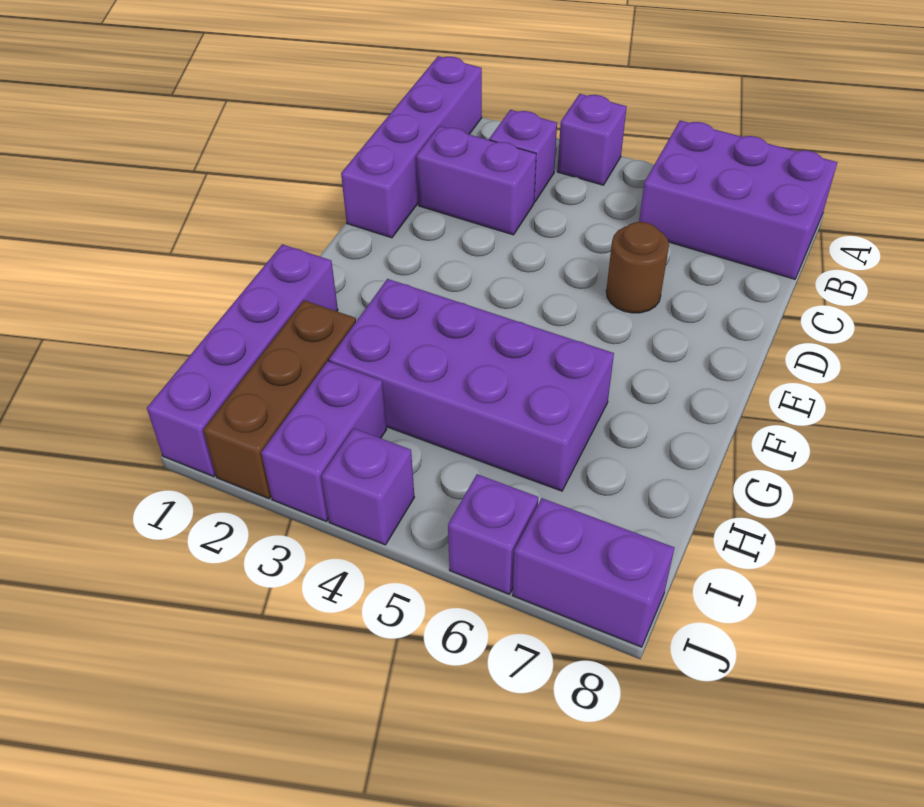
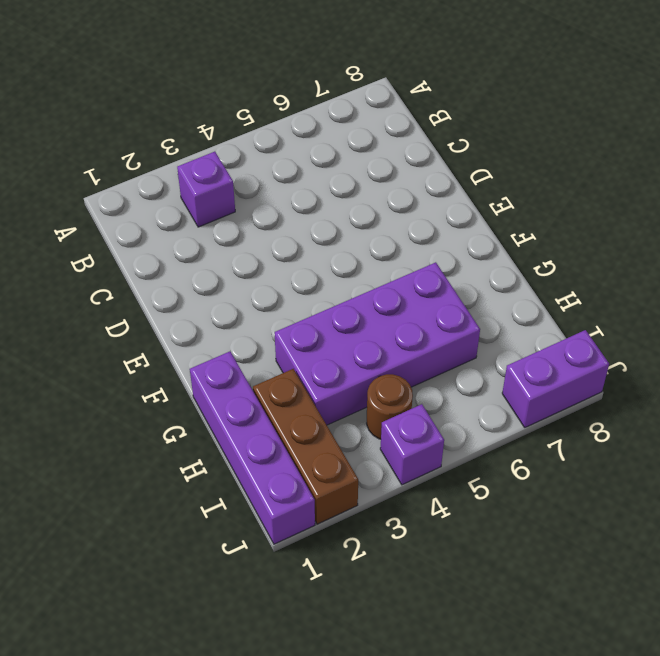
brown round brick I4 level 1 -> brown round brick D6 level 1
none -> purple brick A1:D1 level 1
none -> purple brick A4 level 1
none -> purple brick A6:B8 level 1

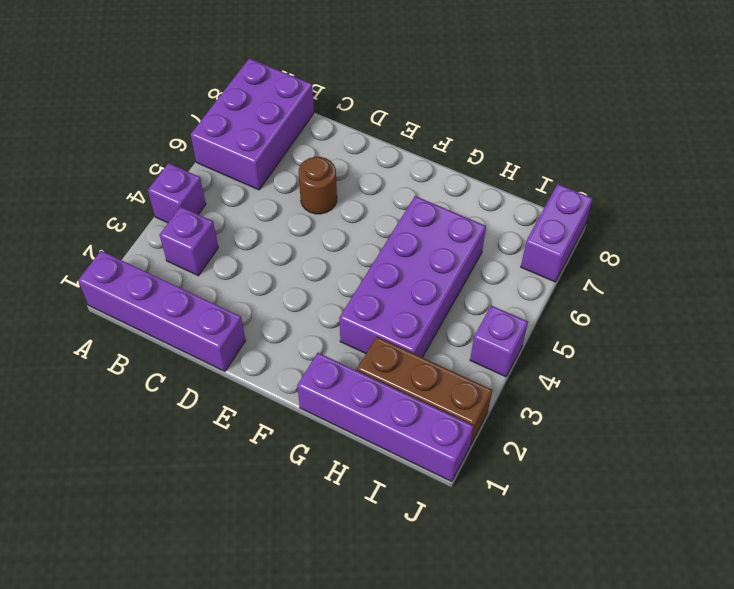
none -> purple brick C2:C3 level 1
none -> purple brick I3:J3 level 1
none -> purple brick J6 level 1

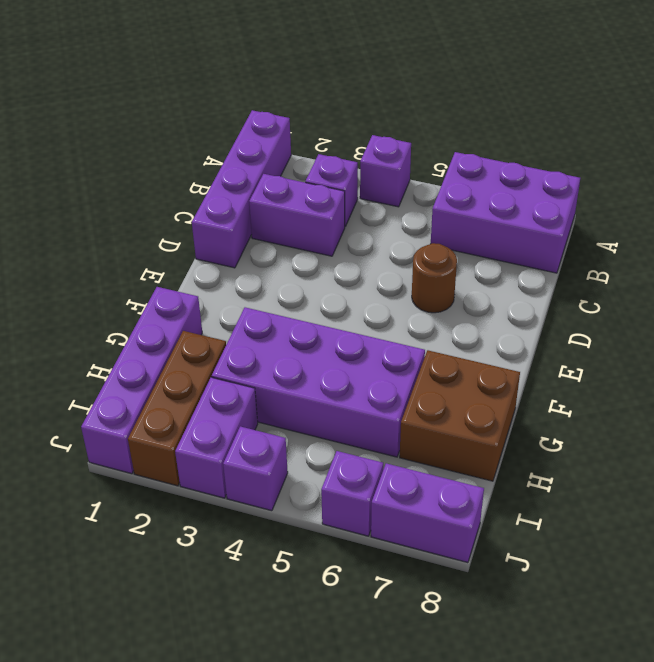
brown brick G7:H8 level 1 -> none

